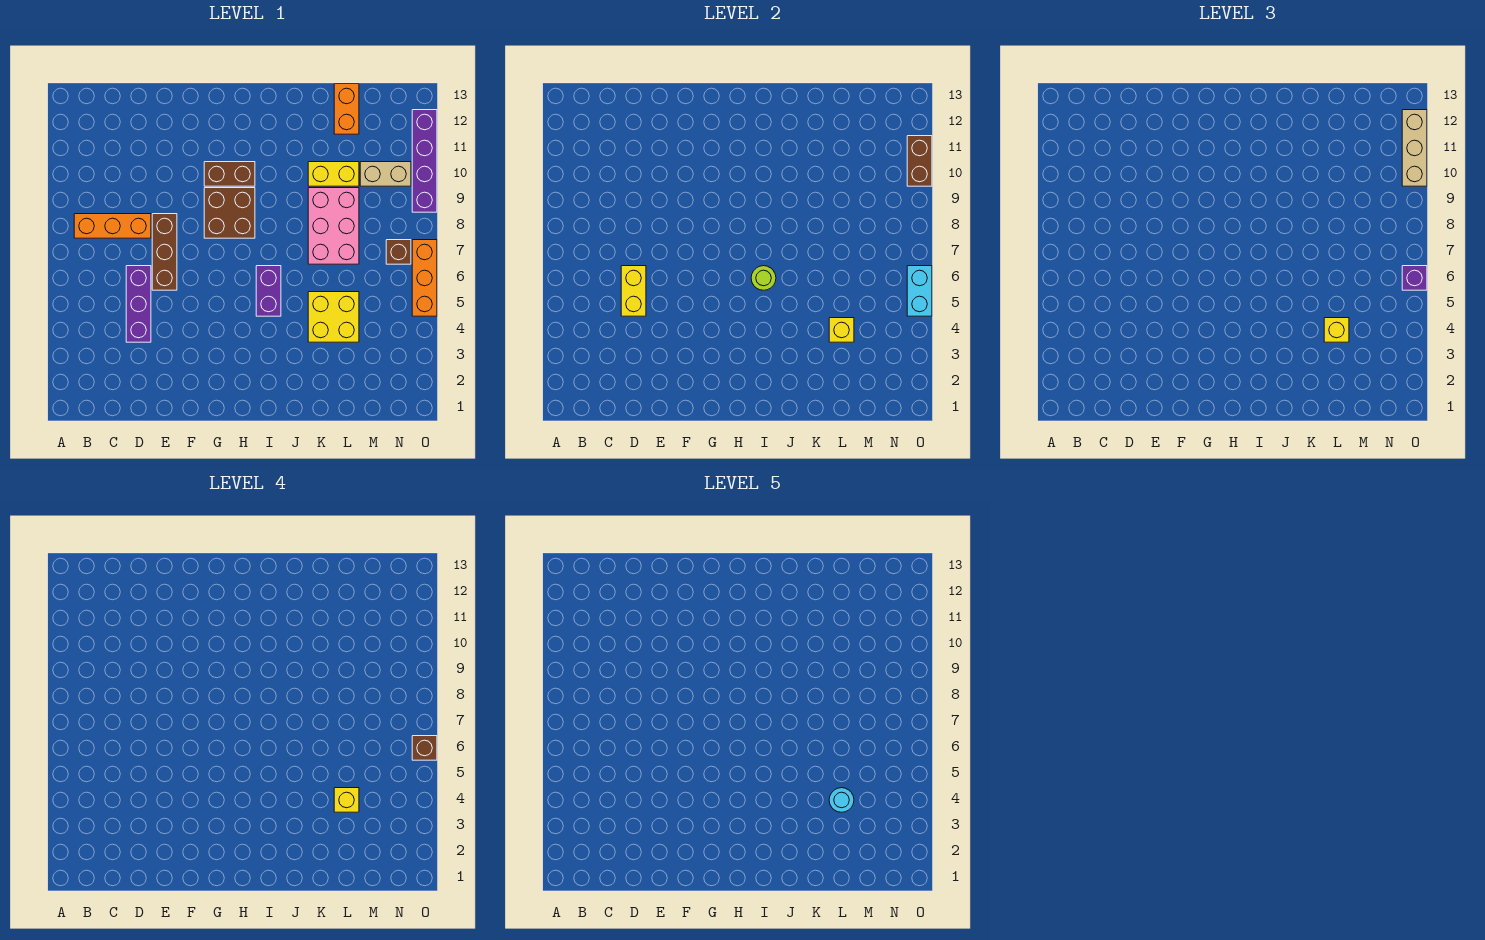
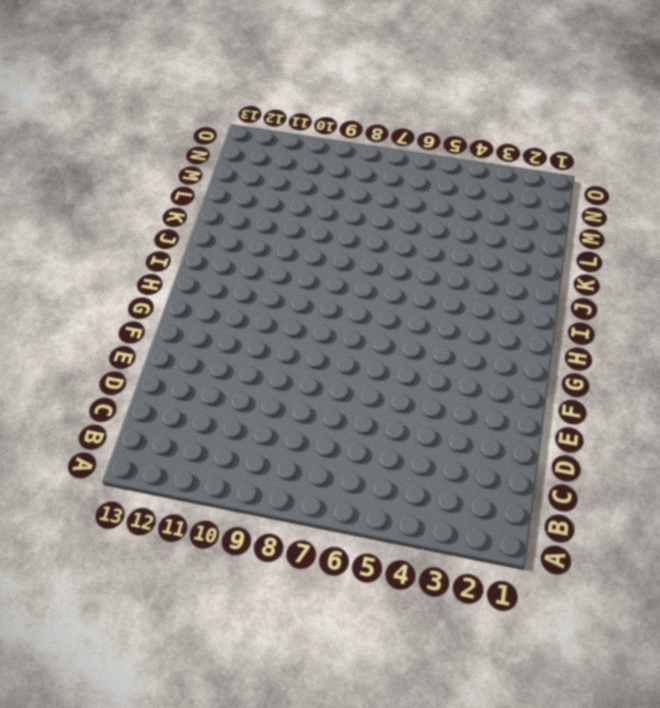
none -> orange brick B8:D8 level 1
none -> purple brick D4:D6 level 1
none -> brown brick E6:E8 level 1

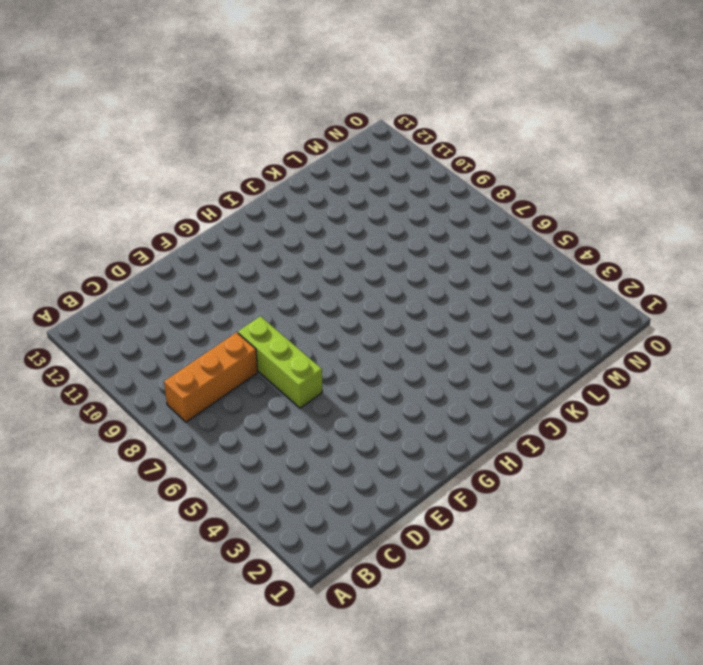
lime brick E6:E8 level 1 -> brown brick E6:E8 level 1
none -> purple brick D4:D6 level 1
none -> brown brick G8:H9 level 1
none -> brown brick G10:H10 level 1

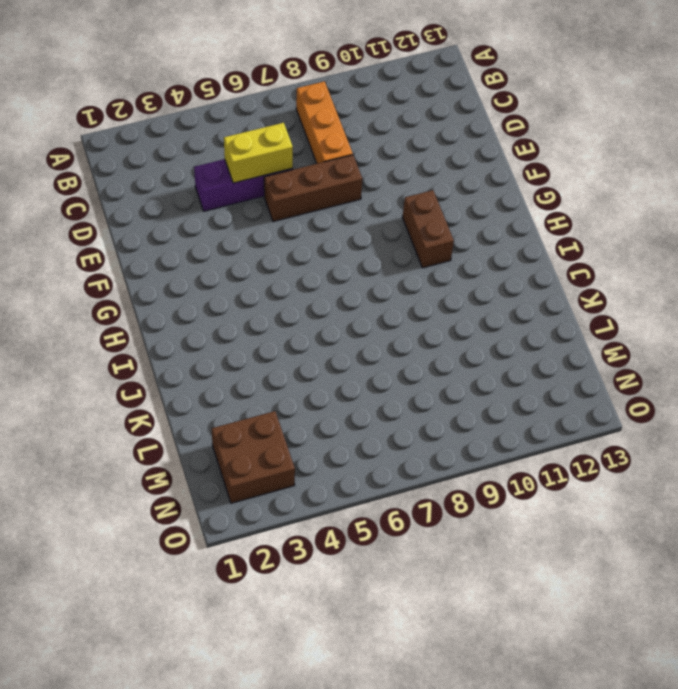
brown brick M2:N3 level 1 -> brown brick G8:H9 level 1
none -> purple brick I5:I6 level 1
none -> yellow brick K4:L5 level 1
none -> pink brick K7:L9 level 1

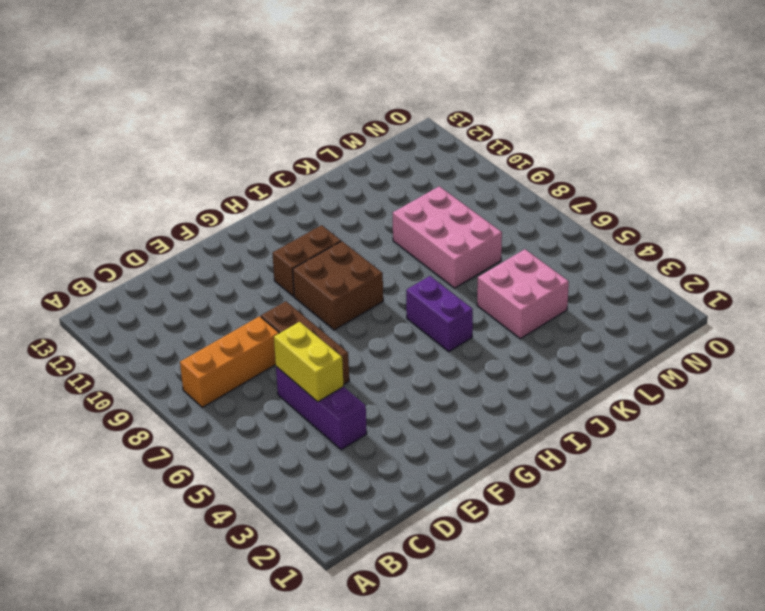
pink brick K4:L5 level 1 -> yellow brick K4:L5 level 1
none -> yellow brick K10:L10 level 1
none -> orange brick L12:L13 level 1
none -> tan brick M10:N10 level 1

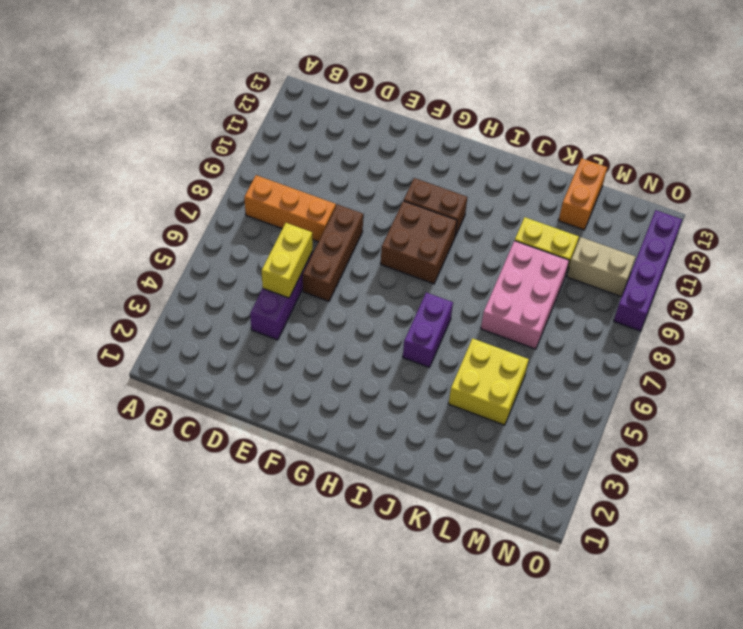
none -> brown brick N7 level 1
none -> orange brick O5:O7 level 1
none -> lime round brick I6 level 2

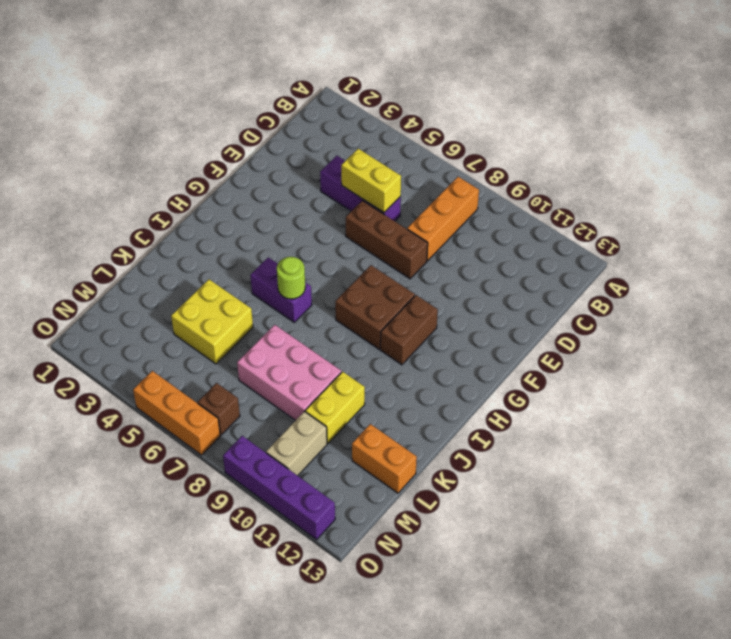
none -> yellow brick L4 level 2
none -> cyan brick O5:O6 level 2
none -> brown brick O10:O11 level 2

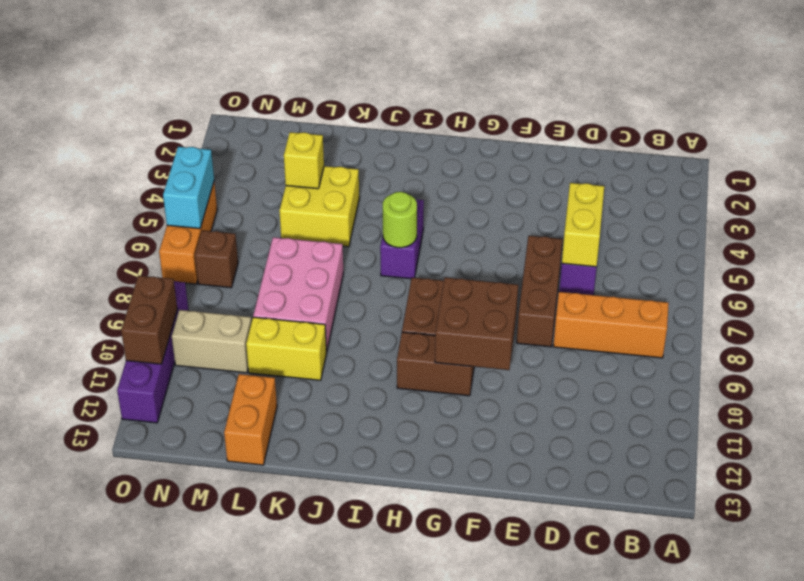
brown brick F9:G10 level 2 -> none
none -> yellow brick L4 level 3
none -> purple brick O6 level 3
none -> tan brick O10:O12 level 3

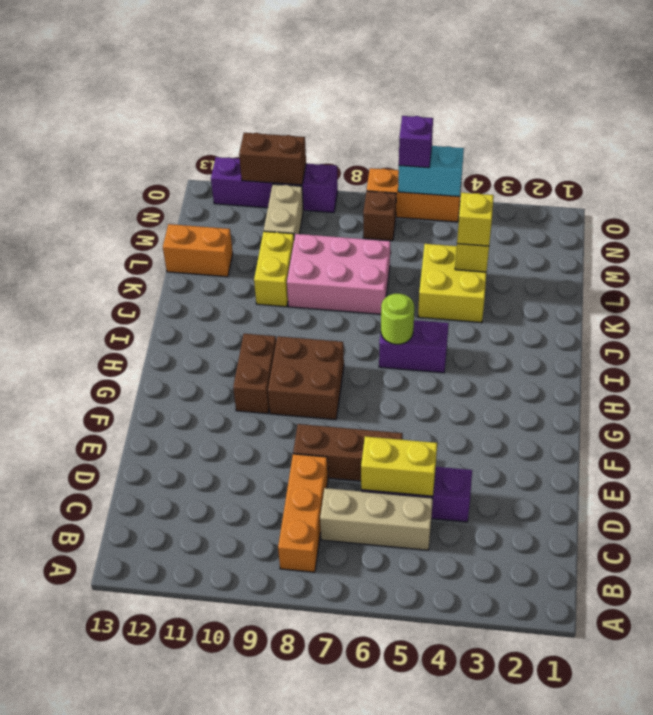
tan brick C5:C7 level 1 -> tan brick O10:O12 level 3
none -> yellow brick L4 level 4
none -> brown brick O6 level 4
none -> cyan round brick L4 level 5

